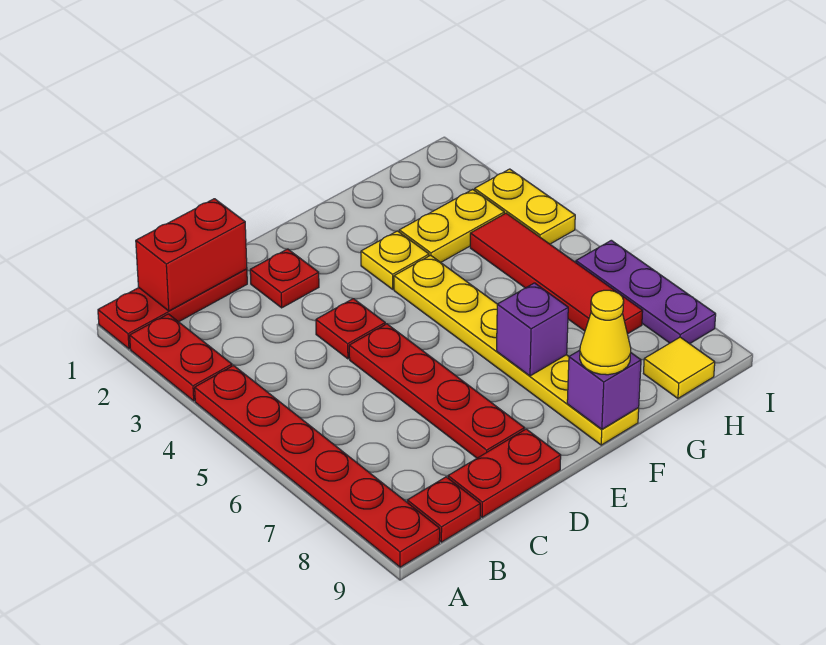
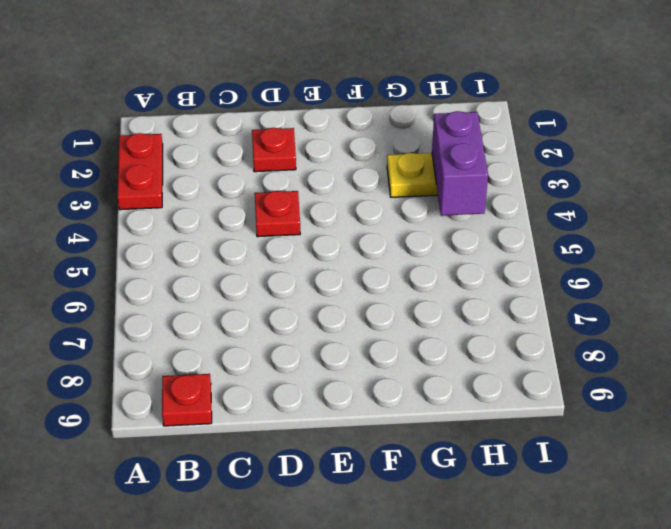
purple brick H3:H4 level 2 -> none
none -> red plate A1:C1 level 1
none -> red plate A4:A9 level 1
none -> red plate C9:D9 level 1

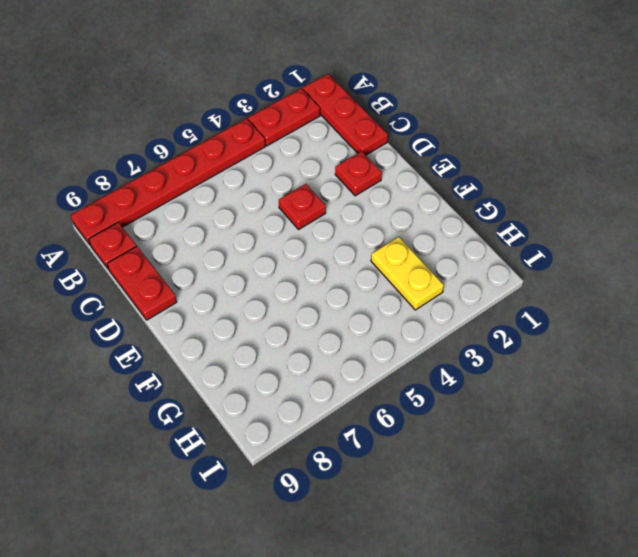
none -> red plate D5:D8 level 1
none -> yellow plate F3 level 1
none -> yellow plate F4:F9 level 1

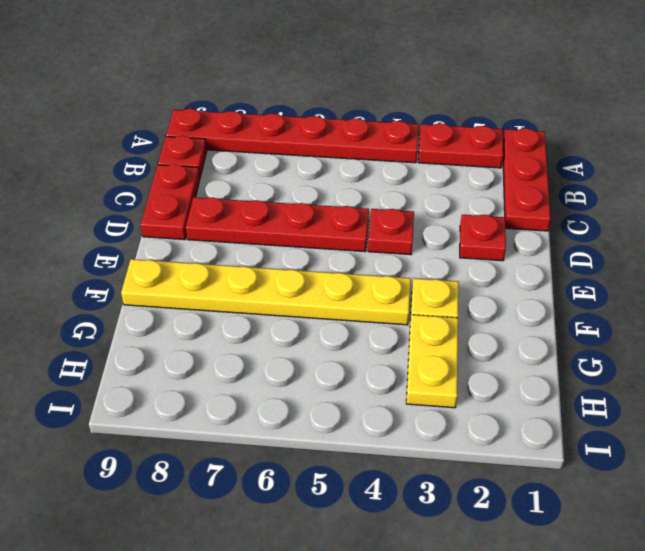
none -> red tile H4:H7 level 1
none -> yellow tile H9 level 1
none -> yellow plate I3:I4 level 1

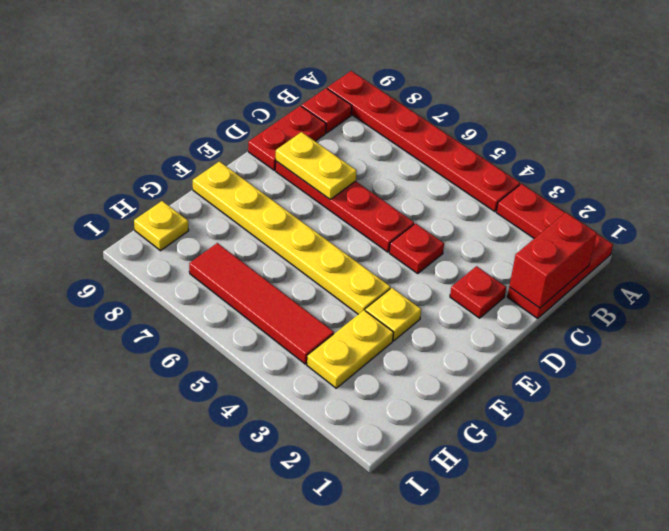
yellow plate D7:D8 level 2 -> yellow plate I3:I4 level 1
yellow plate H9 level 1 -> yellow tile H9 level 1
none -> purple plate I6:I8 level 1
none -> purple brick F7 level 2
none -> purple brick F9 level 2

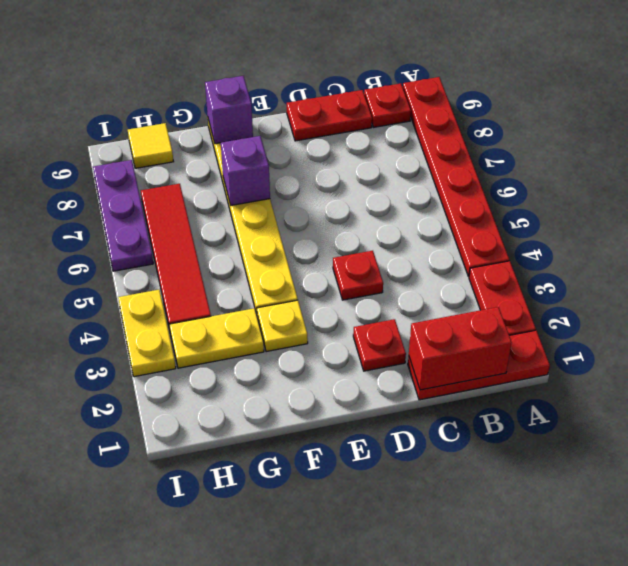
none -> red plate D5:D8 level 1
none -> yellow cone F9 level 3

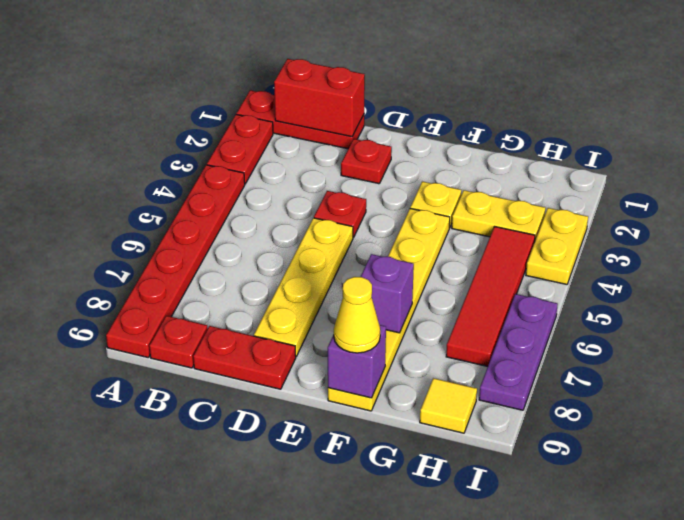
yellow plate D5:D8 level 1 -> red plate D5:D8 level 1

